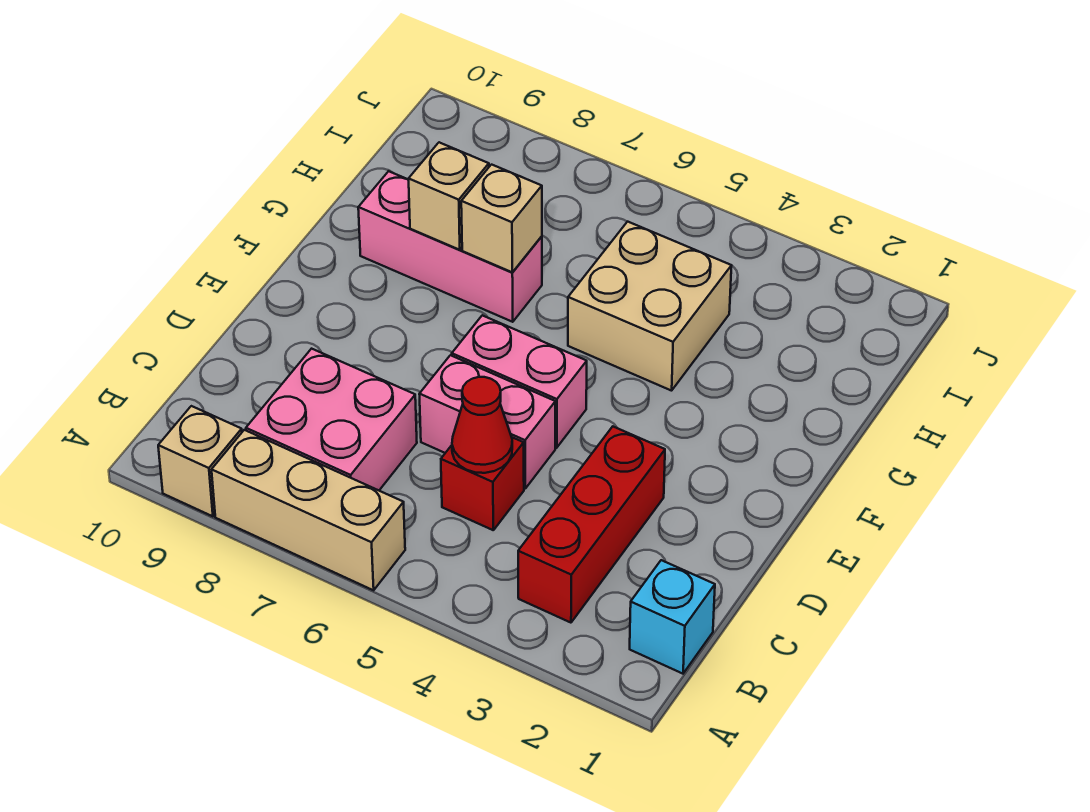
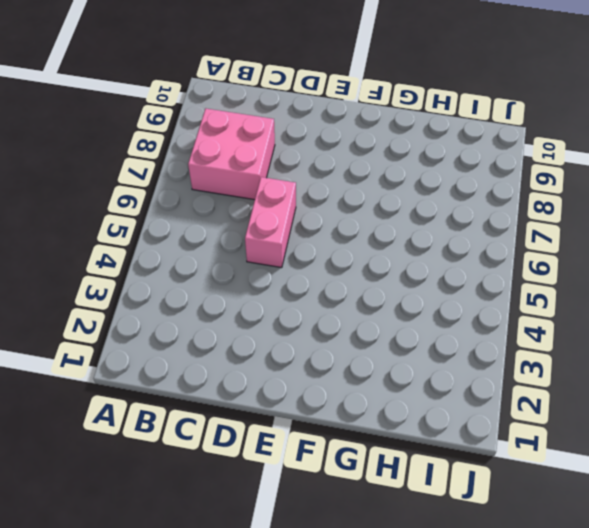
none -> tan brick A6:A8 level 1
none -> tan brick A9 level 1
none -> cyan brick B1 level 1

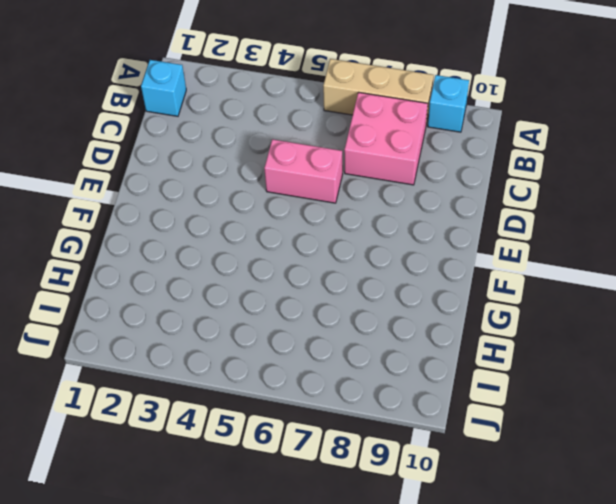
cyan brick A9 level 1 -> tan brick A9 level 1
none -> red brick B3:D3 level 1
none -> red brick C5 level 1
none -> pink brick E5:E6 level 1

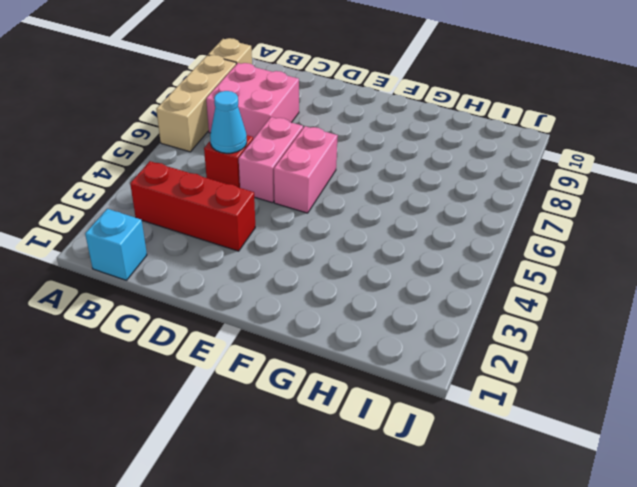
cyan cone C5 level 2 -> red cone C5 level 2
none -> tan brick G4:H5 level 1
none -> pink brick G7:G9 level 1
none -> tan brick G7 level 2

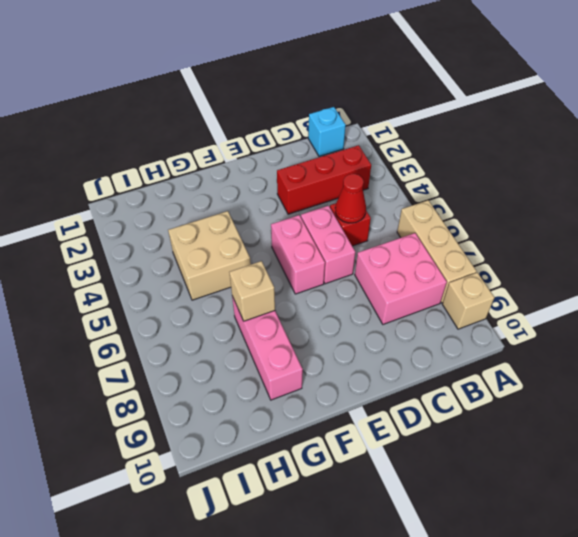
none -> tan brick G8 level 2

